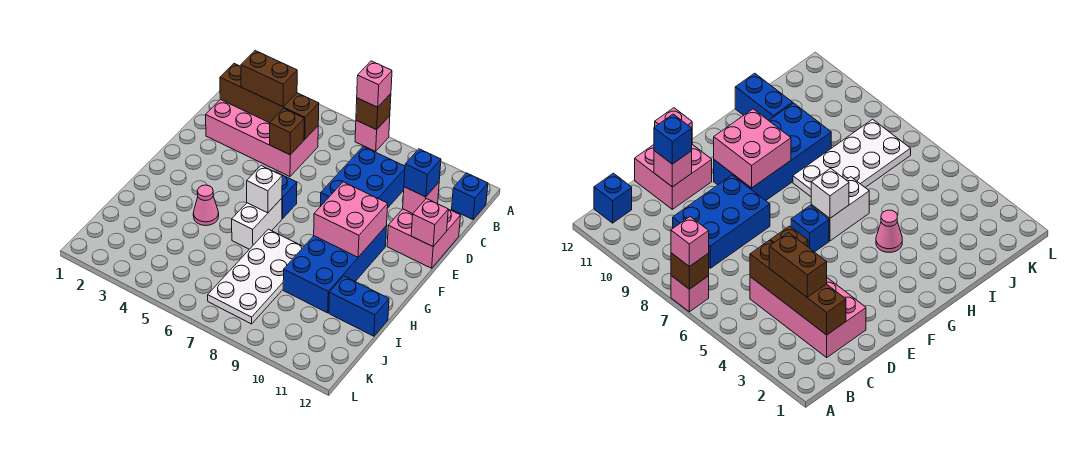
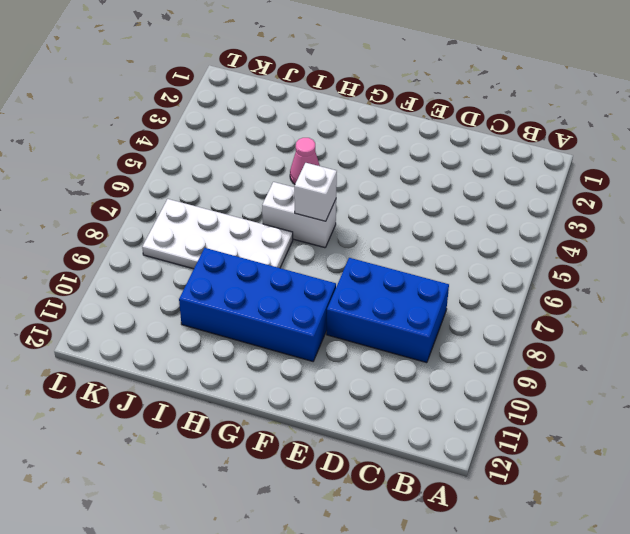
none -> pink brick A7 level 1
none -> blue brick B12 level 1
none -> pink brick C2:D5 level 1

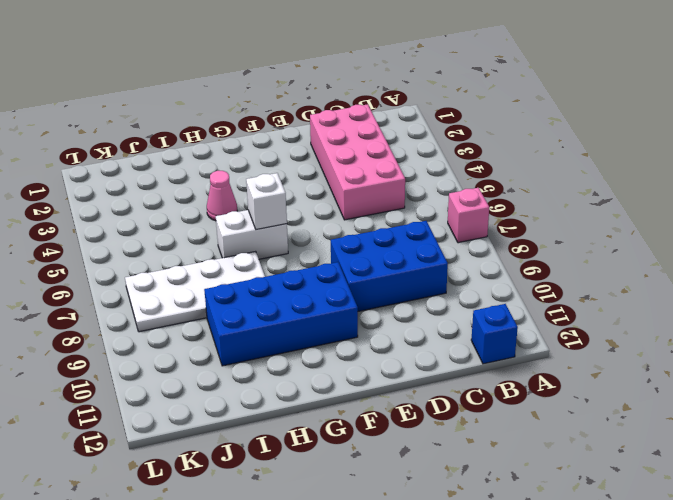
none -> pink brick D11:E12 level 1
none -> blue brick F6 level 1
none -> blue brick I11:I12 level 1

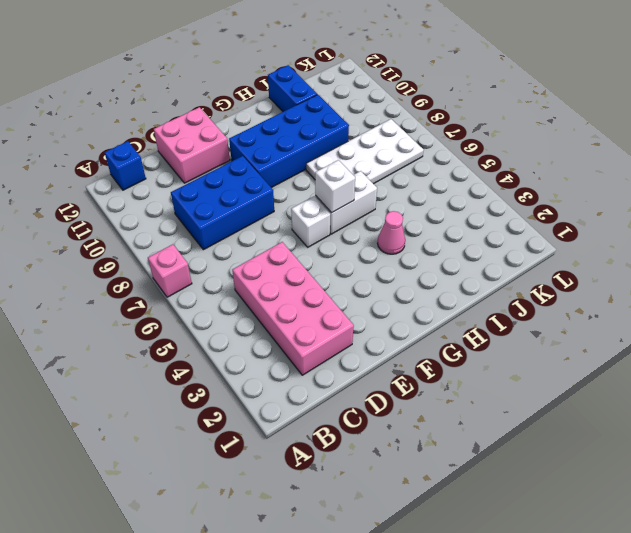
white brick F6 level 1 -> blue brick F6 level 1
none -> brown brick A7 level 2
none -> brown brick C2:C5 level 2
none -> brown brick D5 level 2

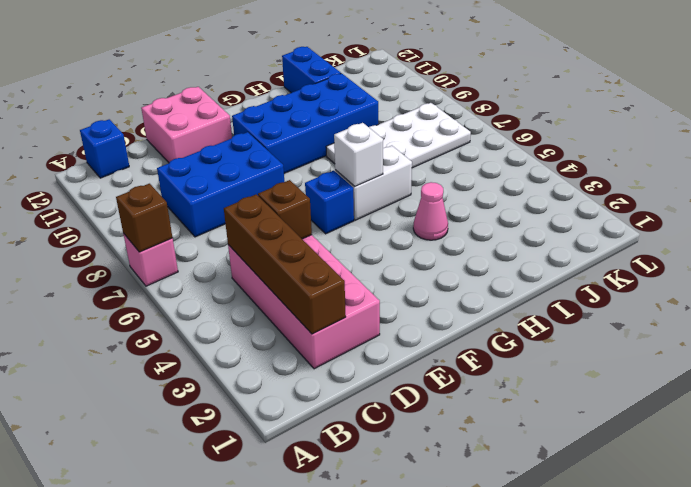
none -> pink brick D11 level 2
none -> pink brick E12 level 2
none -> pink brick F9:G10 level 2

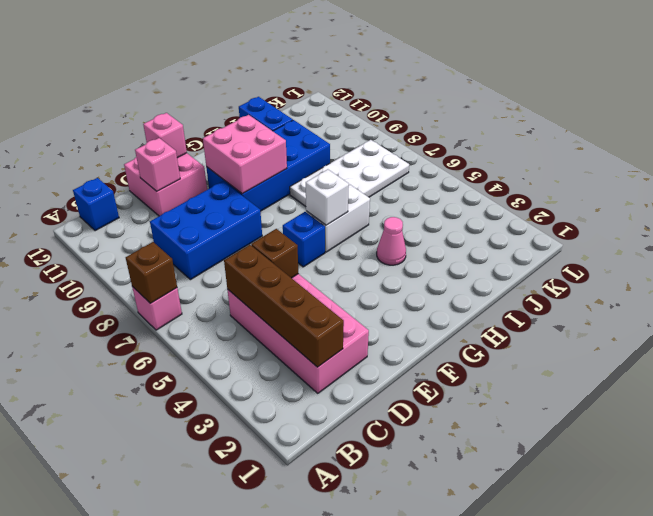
none -> pink brick A7 level 3
none -> brown brick C3:C4 level 3
none -> blue brick D11 level 3

